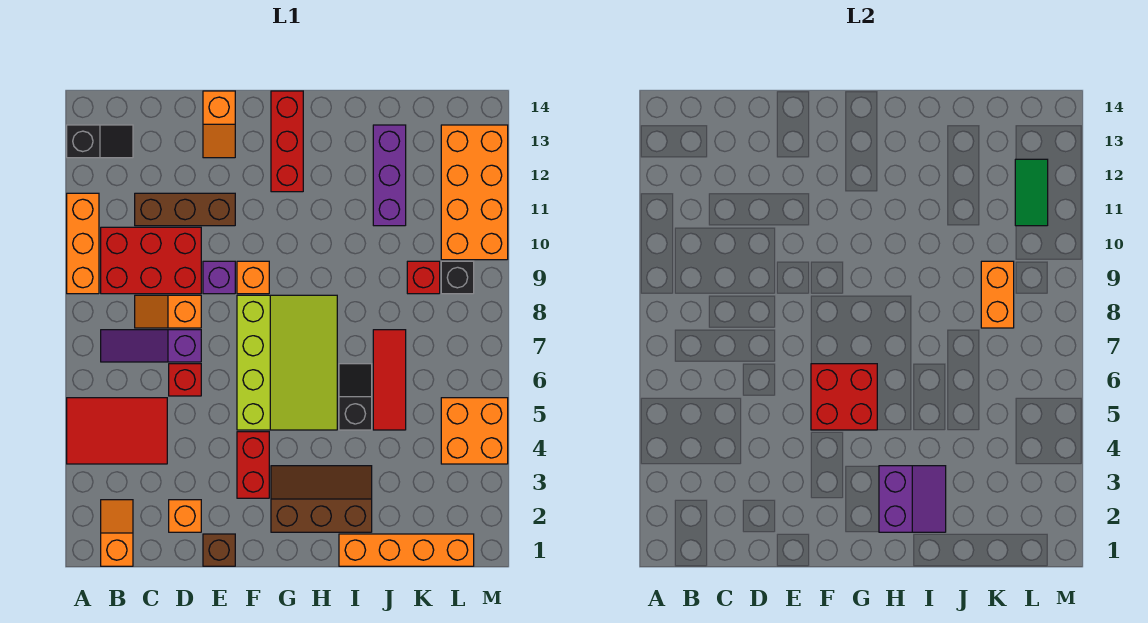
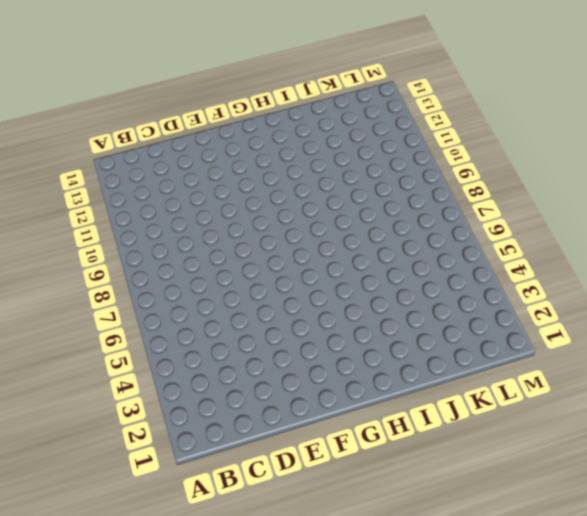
none -> red tile A4:C5 level 1
none -> orange brick A9:A11 level 1
none -> black slope A13:B13 level 1 top A
none -> orange slope B1:B2 level 1 top 1

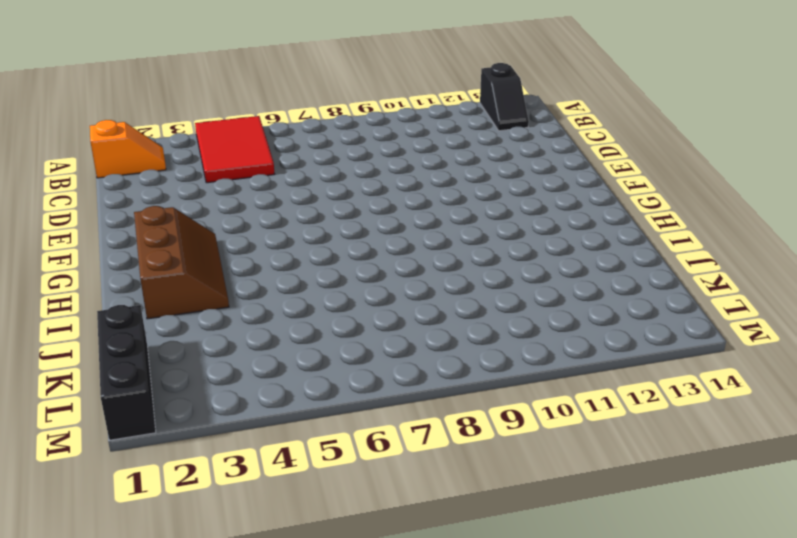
black brick K1:M1 level 1 -> orange brick I1:L1 level 1
none -> orange brick A9:A11 level 1
none -> purple slope B7:D7 level 1 top D
none -> red brick B9:D10 level 1
none -> orange slope C8:D8 level 1 top D

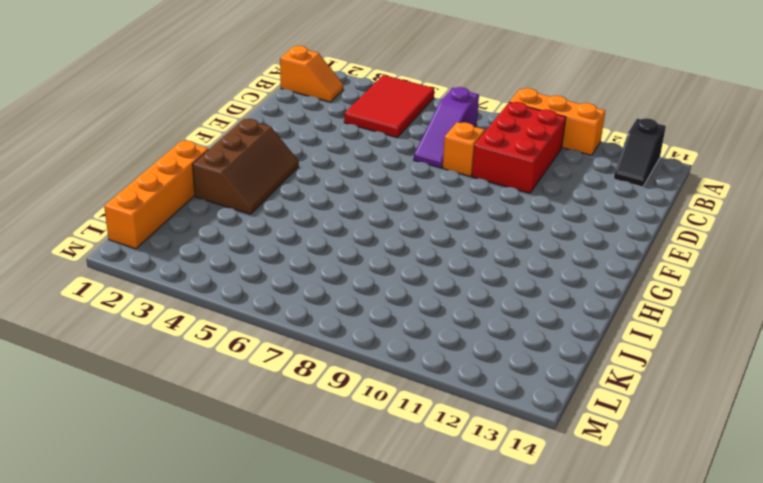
purple slope B7:D7 level 1 top B -> purple slope B7:D7 level 1 top D
none -> brown brick C11:E11 level 1
none -> orange brick D2 level 1
none -> red brick D6 level 1
none -> brown brick E1 level 1

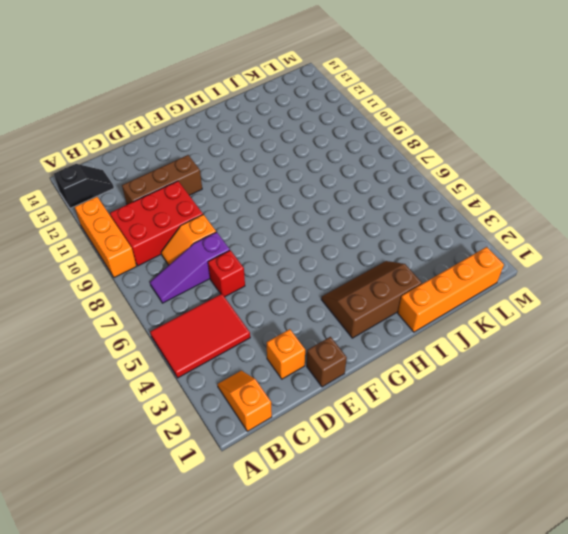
none -> purple brick E9 level 1
none -> orange slope E13:E14 level 1 top 14
none -> red brick F3:F4 level 1
none -> lime slope F5:H8 level 1 top F

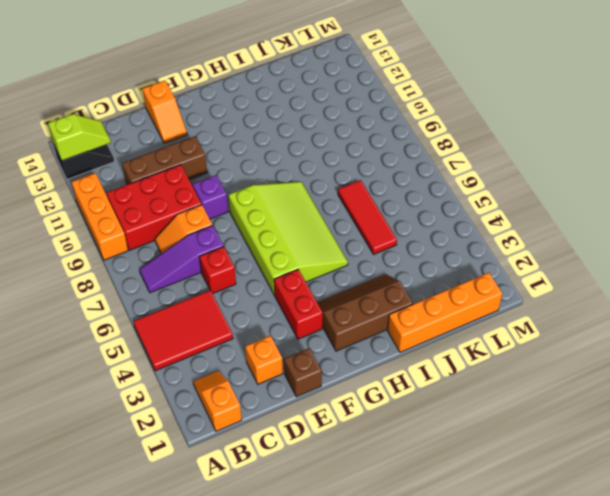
lime slope A13:B13 level 2 top A -> none
none -> orange brick F9 level 1
none -> red brick G12:G14 level 1
none -> black slope I5:I6 level 1 top 5
none -> purple brick J11:J13 level 1

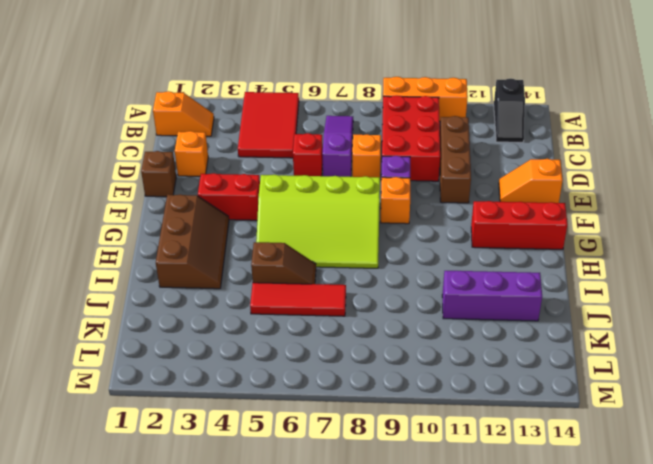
brown slope I5:I6 level 1 top 5 -> black slope I5:I6 level 1 top 5
none -> orange brick I1:L1 level 1
none -> red brick K9 level 1
none -> orange brick L4:M5 level 1
none -> black brick L9 level 1

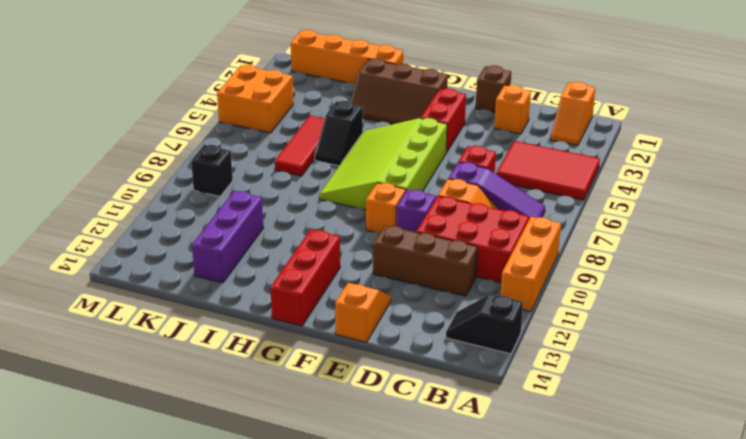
none -> red brick K9 level 1
none -> orange brick L10:M13 level 1
none -> red brick F5:G6 level 2
none -> purple slope H2:I3 level 2 top H

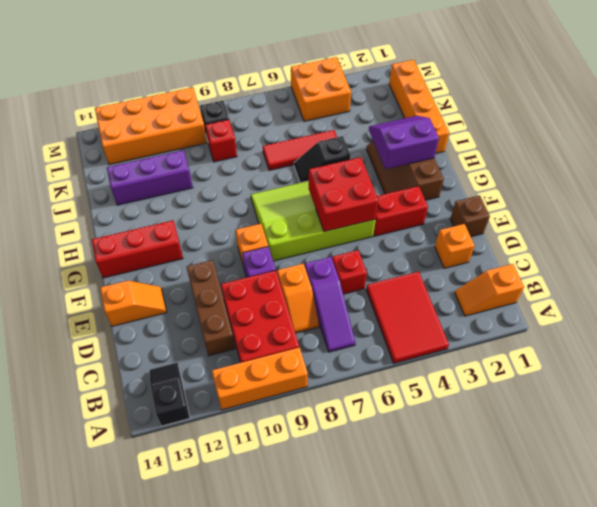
none -> orange brick K8:K9 level 2
none -> green tile L11:L12 level 2

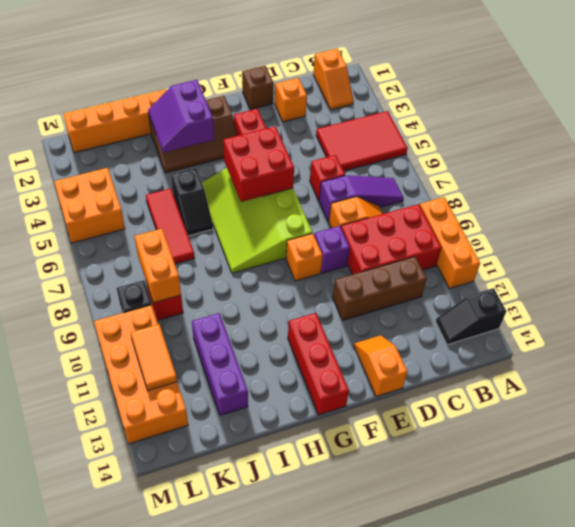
orange tile L11:L12 level 2 -> green tile L11:L12 level 2

